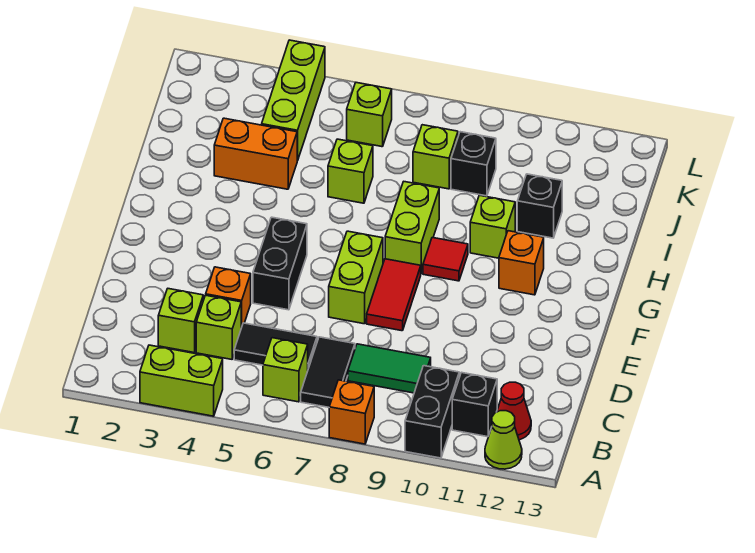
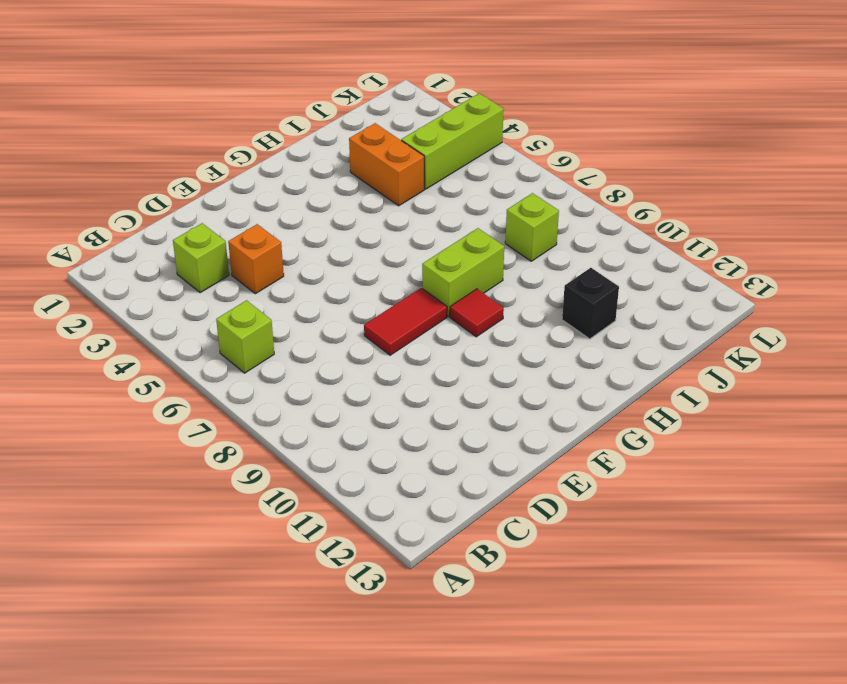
none -> lime brick A3:A4 level 1
none -> orange brick A8 level 1
none -> black brick A10:B10 level 1

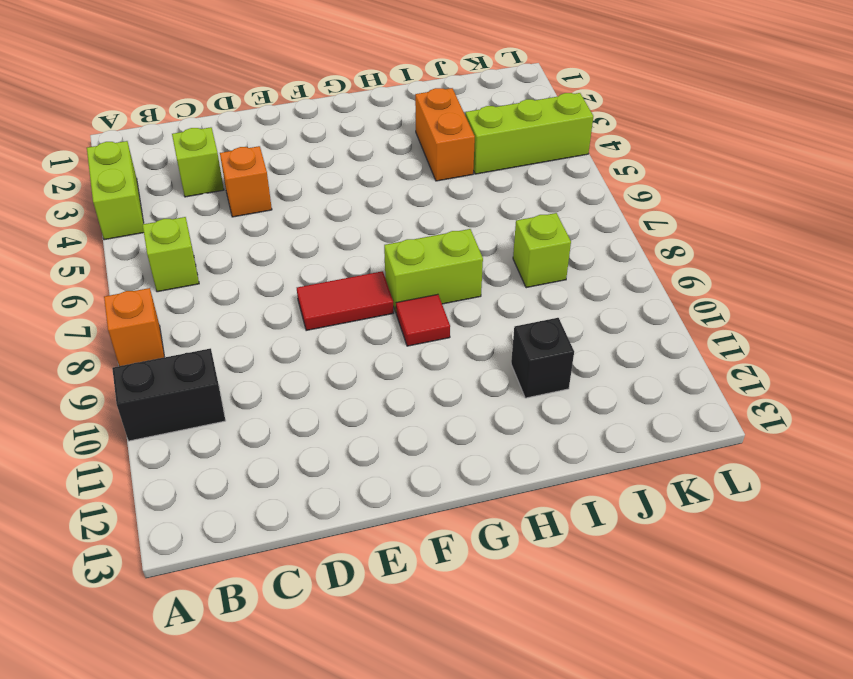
none -> lime cone A12 level 1
none -> black tile B7:C7 level 1
none -> black brick B11 level 1

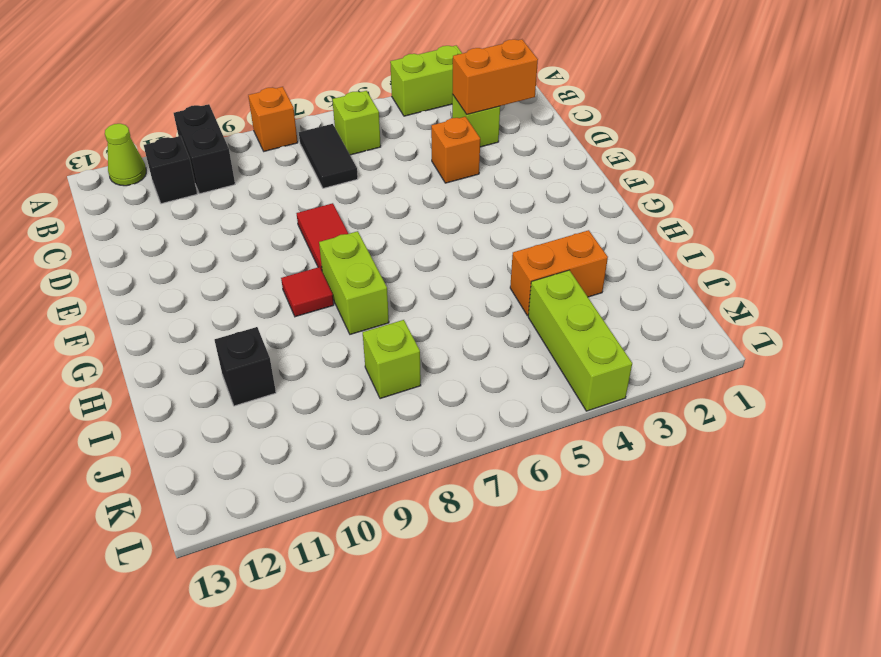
orange brick C2:C3 level 2 -> none
none -> red cone B12 level 1
none -> lime brick C4 level 1
none -> black tile C5:C6 level 1

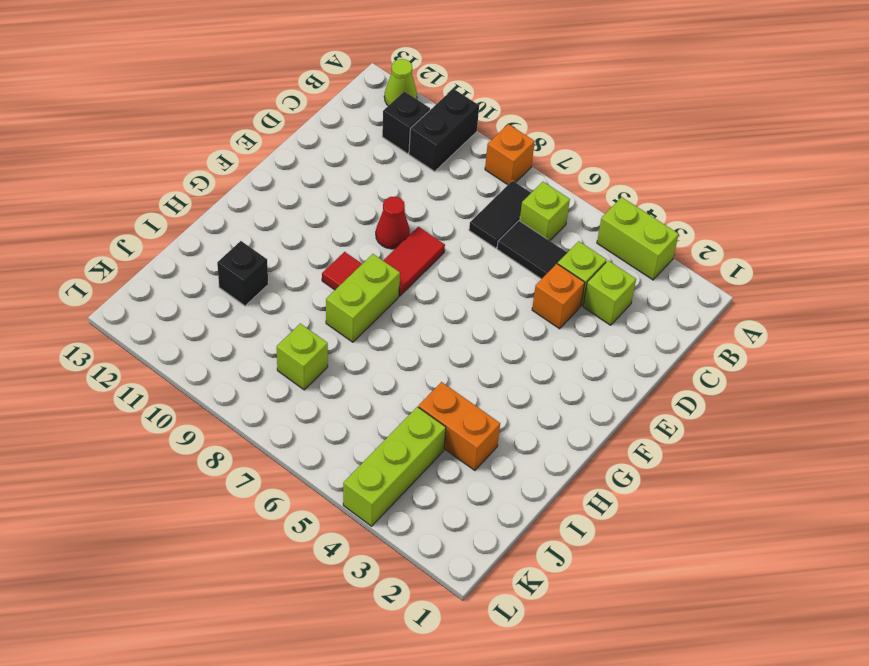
red cone E9 level 1 -> red cone B12 level 1
none -> green tile C8:C9 level 1
none -> black brick E5:F5 level 1
none -> lime brick E7:F7 level 1

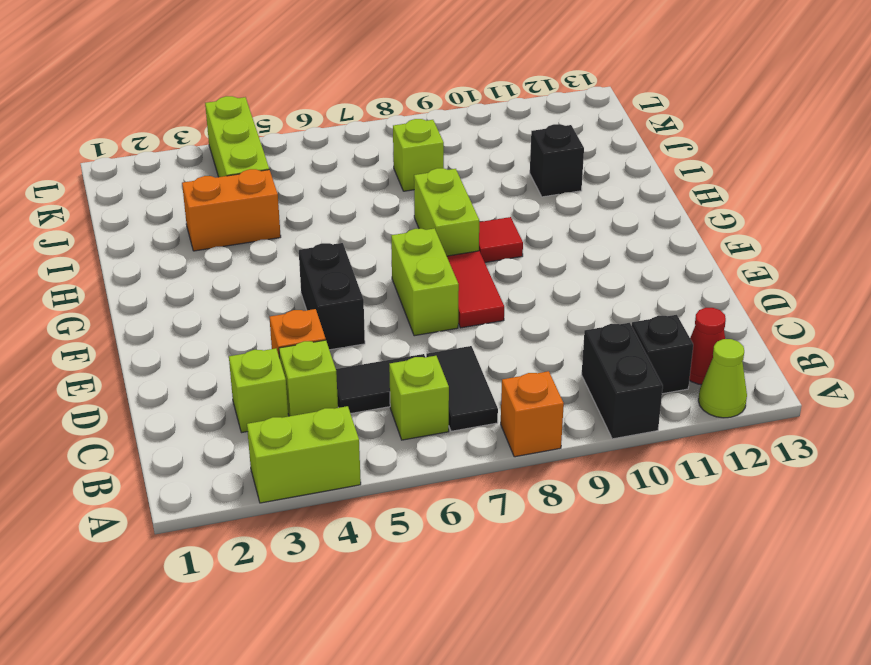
none -> green tile C8:C9 level 1
none -> orange brick G11 level 1
none -> lime brick H10 level 1

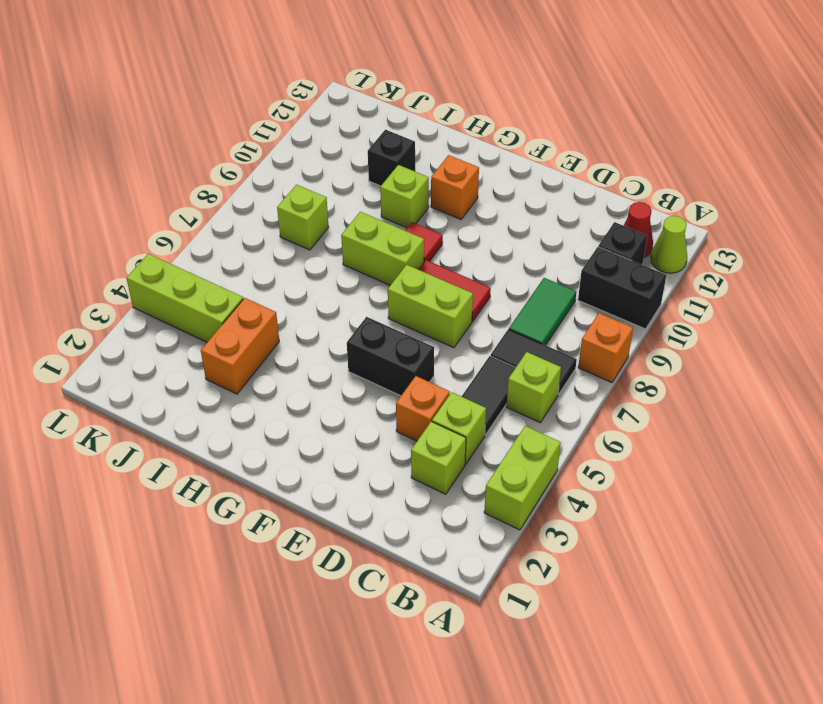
none -> lime brick I6 level 1
none -> black brick J9 level 1
none -> lime brick K6 level 1

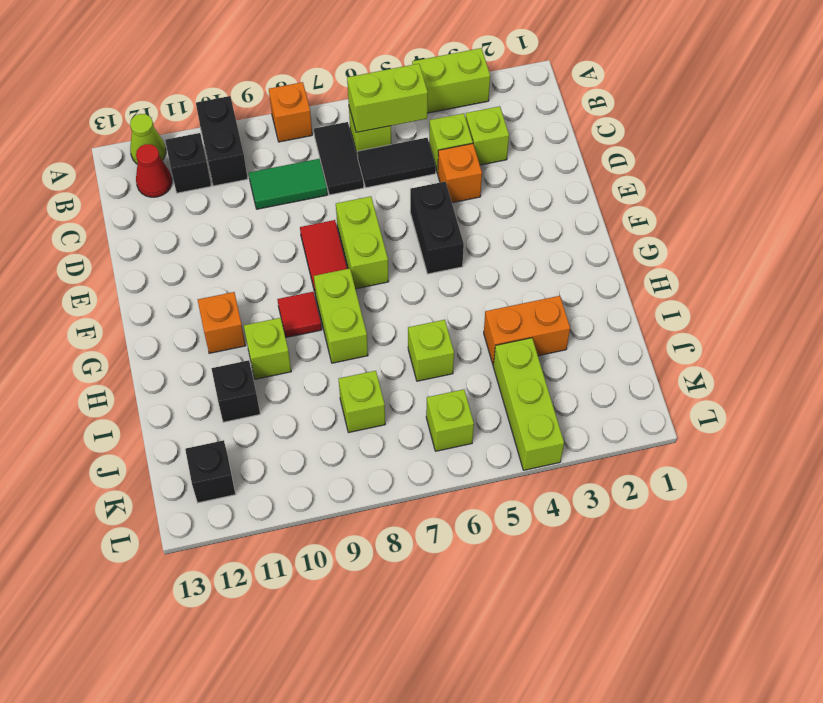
lime brick B5:B6 level 2 -> none
black brick K12 level 1 -> black brick J9 level 1

